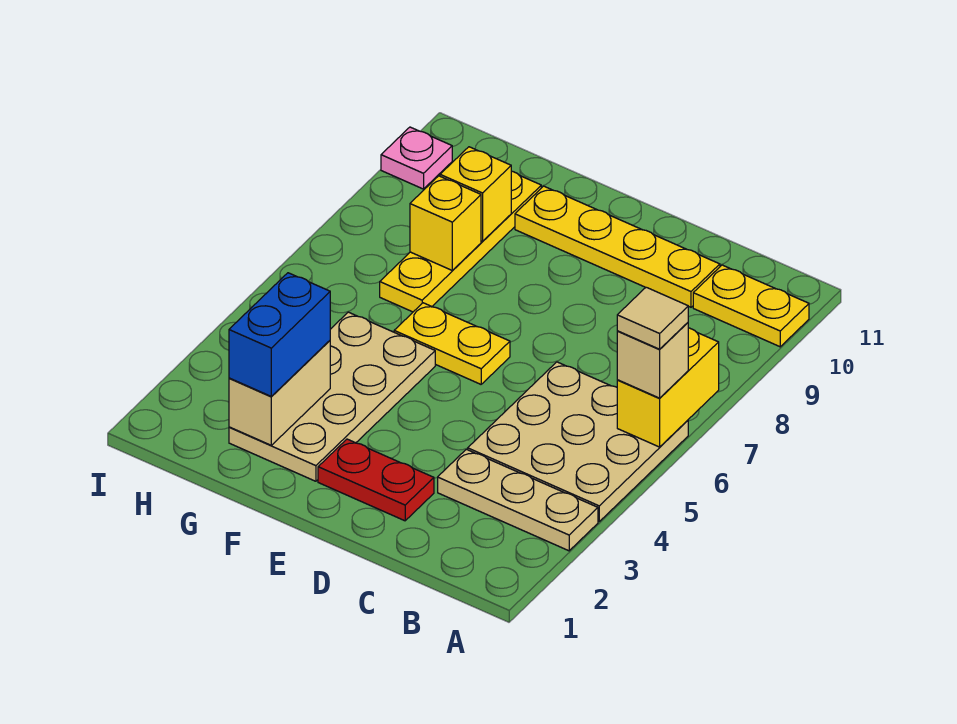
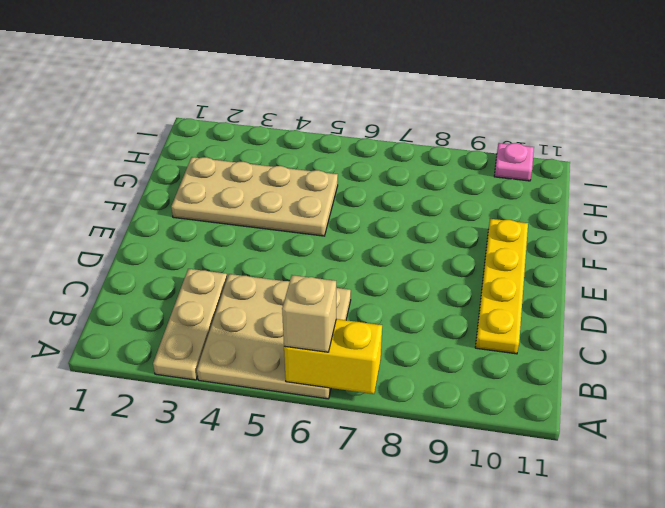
none -> yellow plate A10:B10 level 1
none -> red plate D2:E2 level 1
none -> yellow plate E6:F6 level 1

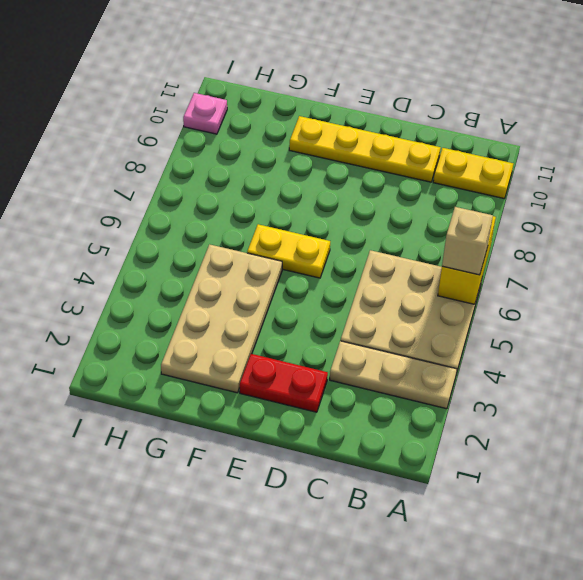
none -> yellow plate G7:G10 level 1
none -> tan brick G2:G3 level 2
none -> yellow brick G8 level 2

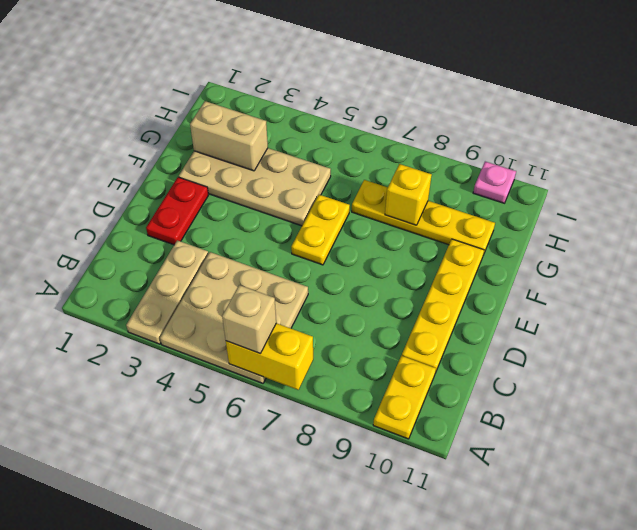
none -> yellow brick G9 level 2
none -> blue brick G2:G3 level 3
none -> tan tile A6 level 4

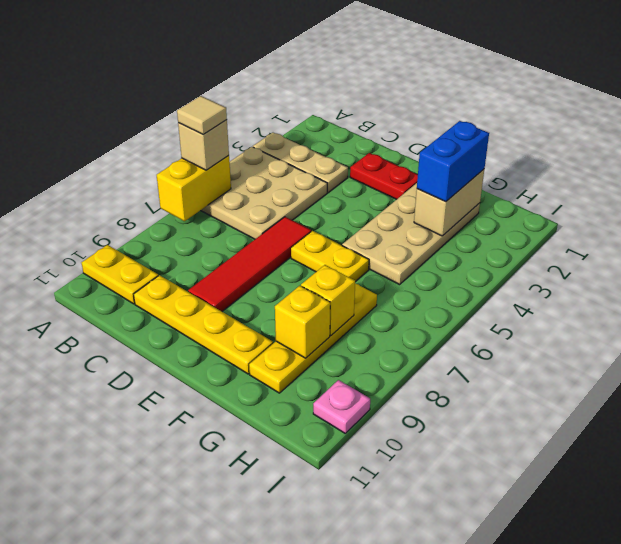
red tile D6:D9 level 1 -> none

